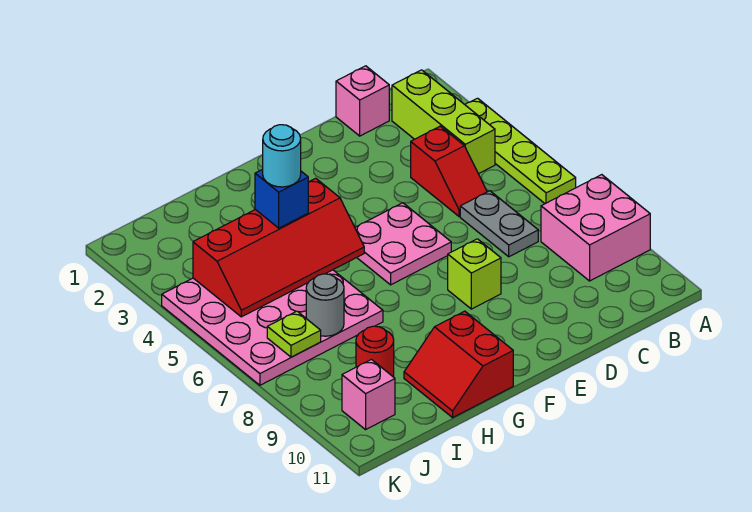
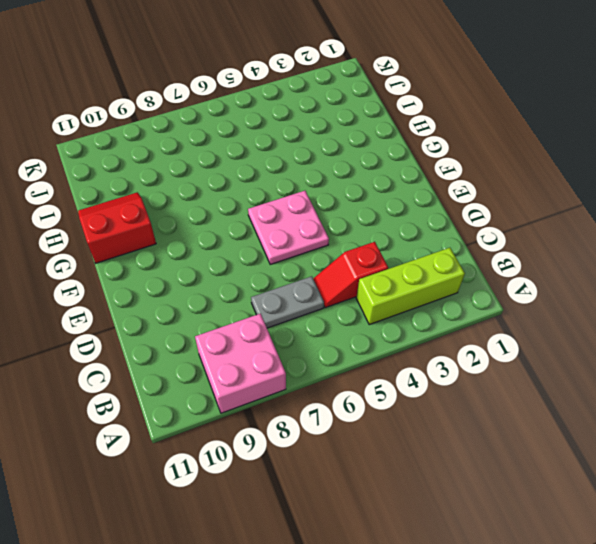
none -> lime plate A3:A6 level 1
none -> pink brick C1 level 1
none -> lime brick E8 level 1

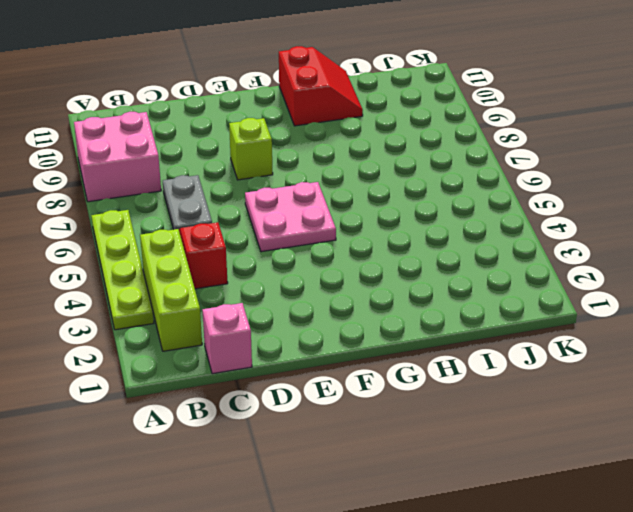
none -> pink plate H4:K7 level 1
none -> red round brick I9 level 1
none -> pink brick J10 level 1

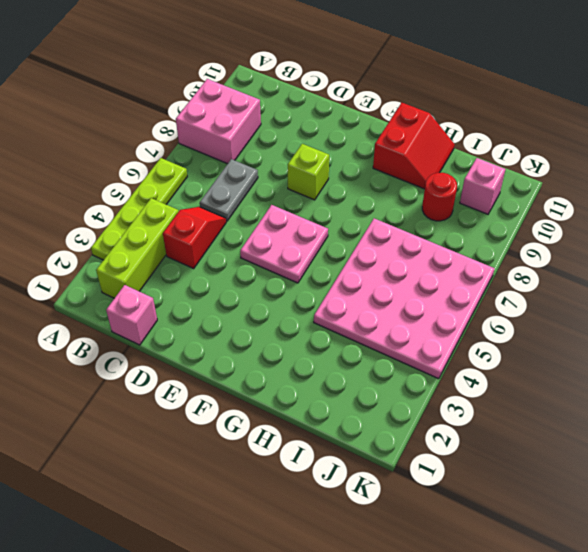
none -> red slope G4:J5 level 2 top 4
none -> grey round brick I7 level 2
none -> lime plate J7 level 2

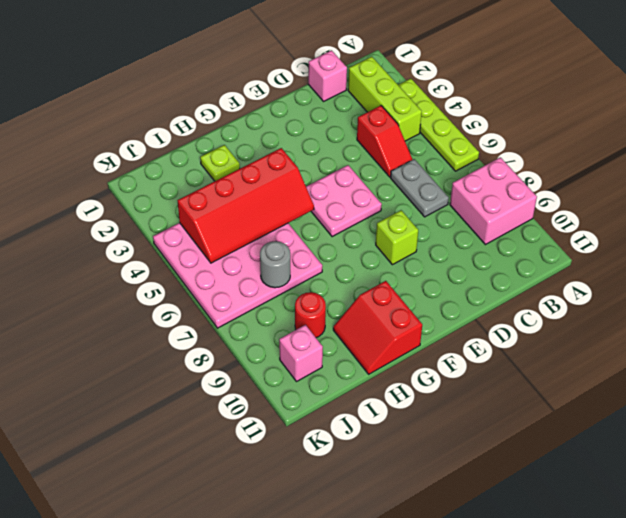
lime plate H2 level 1 -> lime plate J7 level 2
none -> blue brick H4 level 3
none -> cyan round brick H4 level 4

